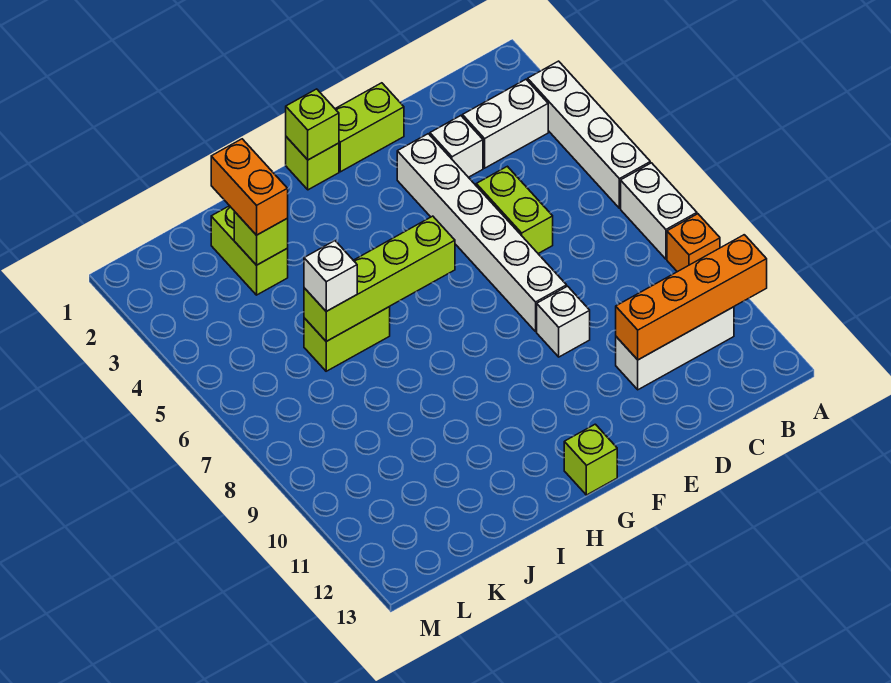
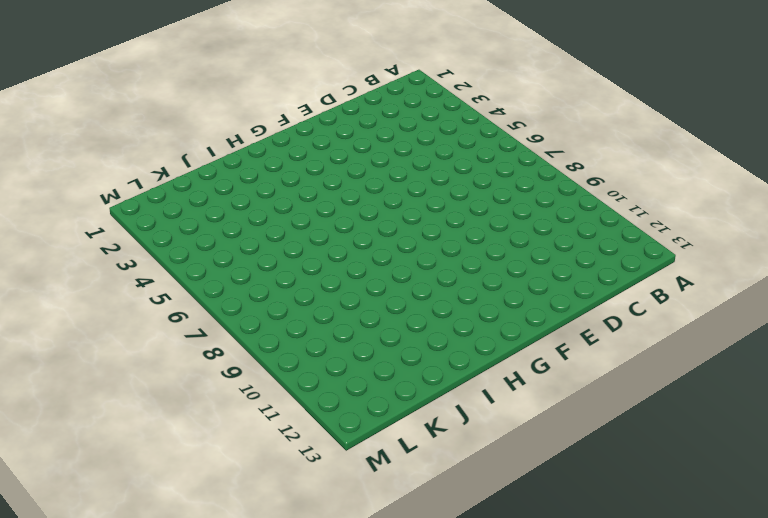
none -> white brick A3:A6 level 1
none -> white brick A7:A8 level 1
none -> orange brick A9 level 1

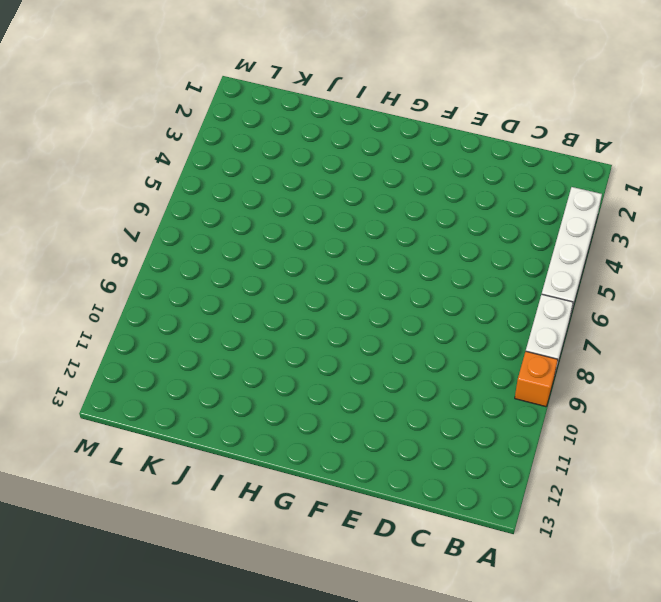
none -> white brick B3:C3 level 1
none -> white brick B11:D11 level 1
none -> white brick D3 level 1

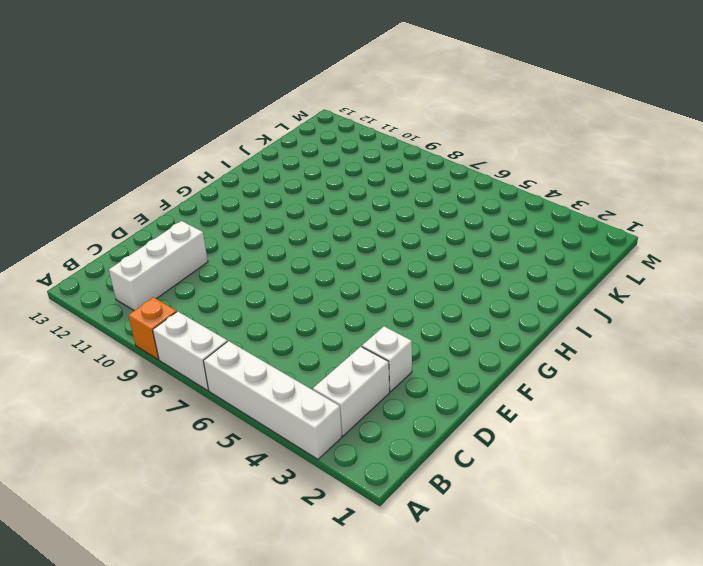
none -> lime brick D5:D6 level 1
none -> lime brick E1:F1 level 1
none -> white brick E3:E8 level 1

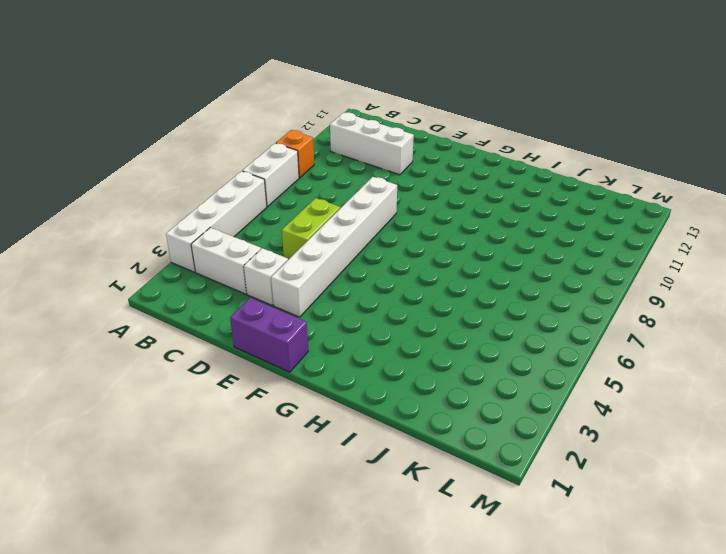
purple brick E1:F1 level 1 -> lime brick E1:F1 level 1
none -> white brick E9 level 1
none -> lime brick G1 level 1
none -> lime brick G13 level 1

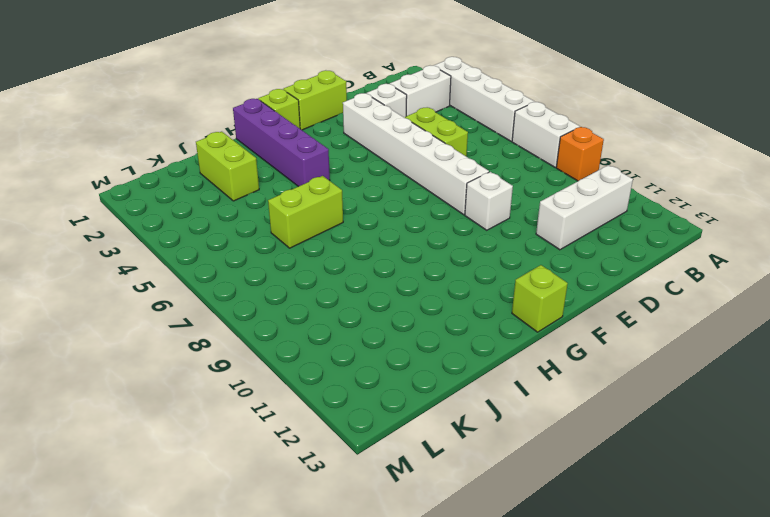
purple brick H1:H4 level 1 -> none
none -> orange brick A11:D11 level 2
none -> lime brick G1 level 2
none -> lime brick G6:J6 level 2

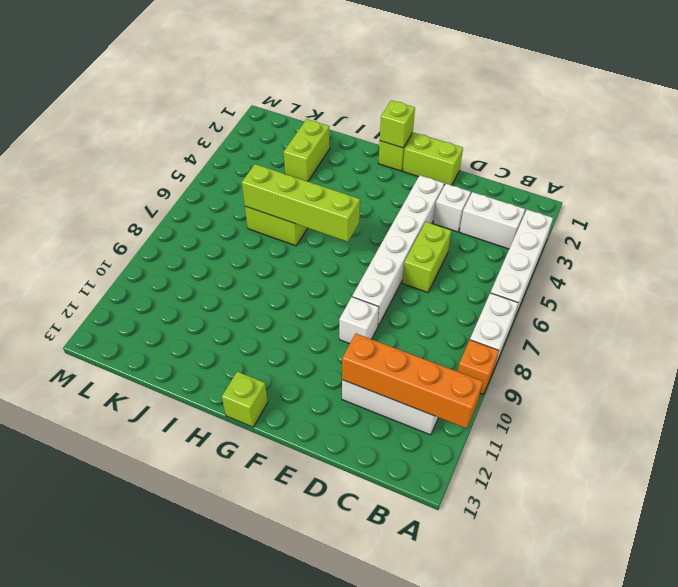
none -> lime brick J3 level 2
none -> orange brick J2:J3 level 3
none -> white brick J6 level 3

